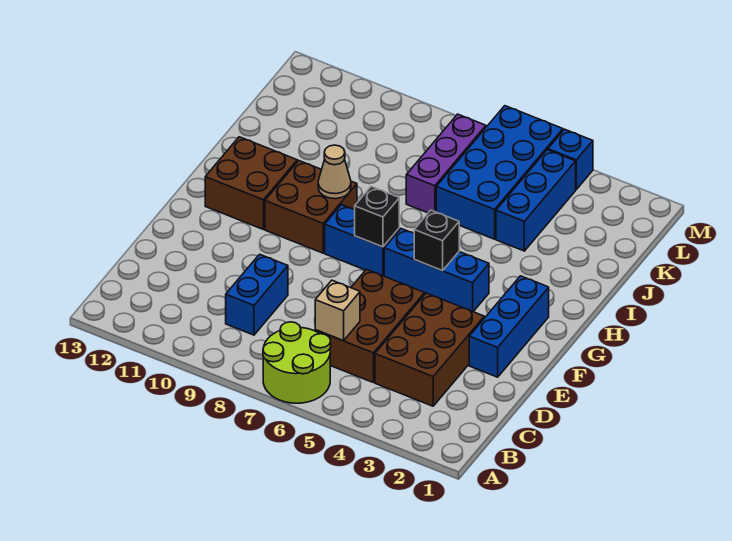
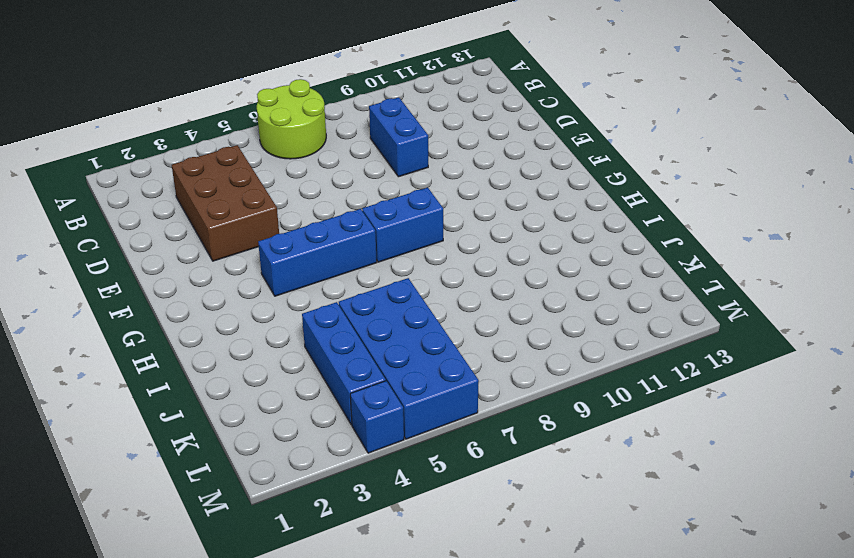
none -> brown brick C5:E6 level 1
none -> blue brick E2:G2 level 1
none -> brown brick G9:H10 level 1

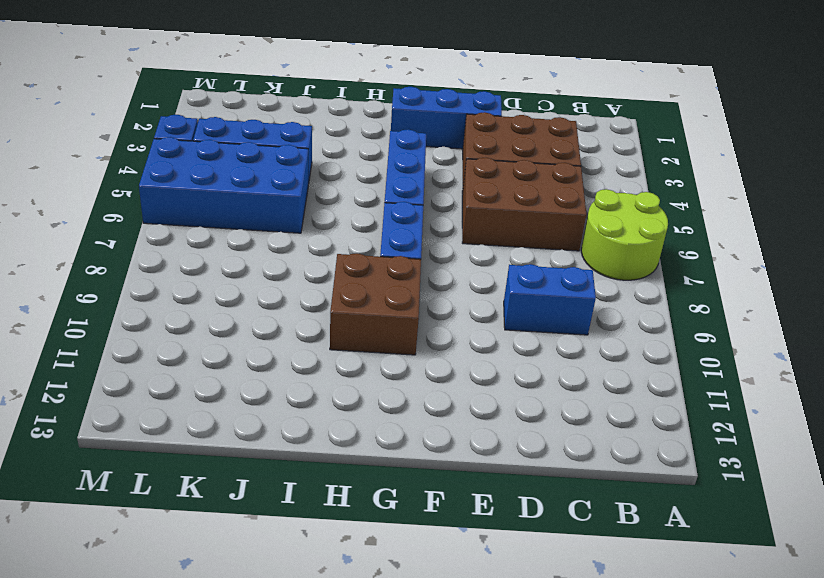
none -> brown brick G11:H12 level 1
none -> purple brick J7:L7 level 1
none -> tan brick C6 level 2

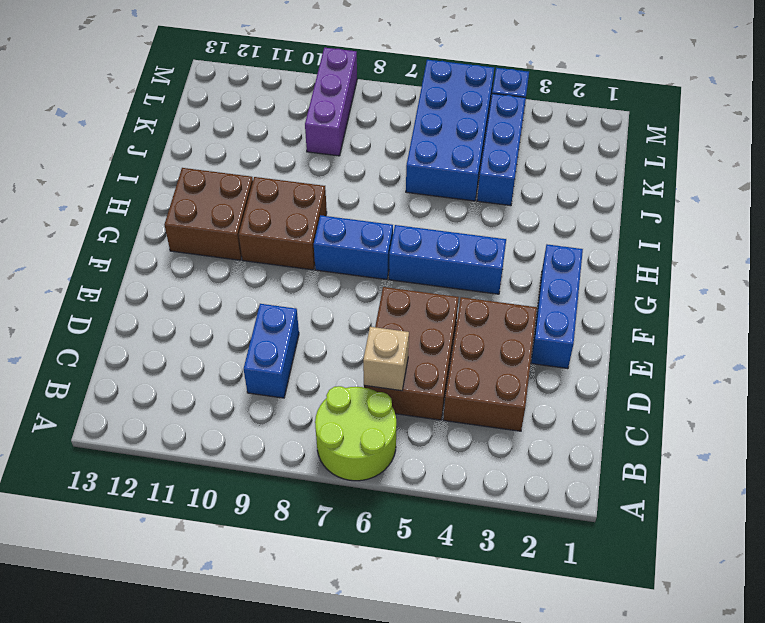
purple brick K9:M9 level 1 -> purple brick J7:L7 level 1
none -> black brick G5 level 2
none -> black brick G7 level 2
none -> tan cone H9 level 2

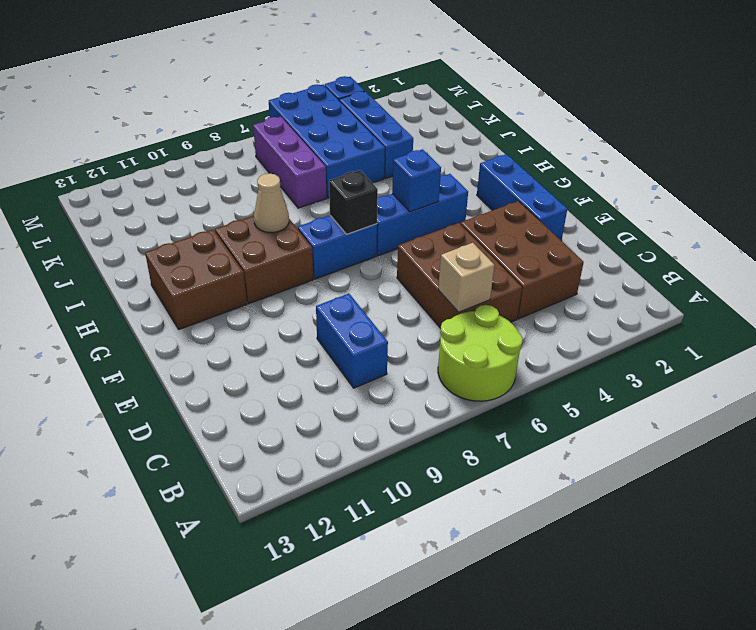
blue brick G5 level 2 -> black brick G5 level 2

